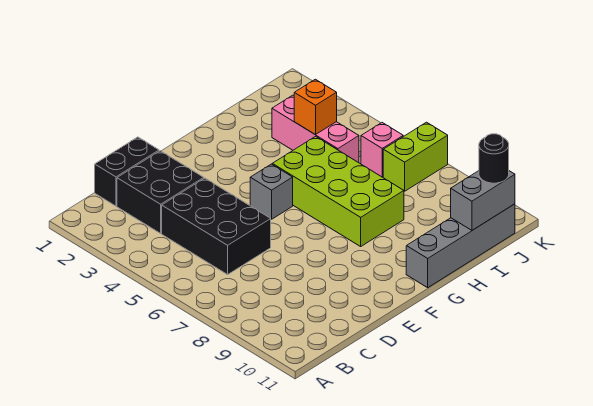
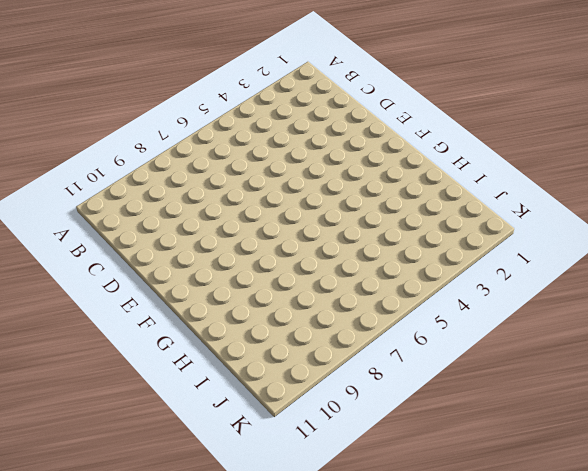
none -> black brick C1:D1 level 1
none -> black brick C2:D3 level 1
none -> black brick C4:D6 level 1

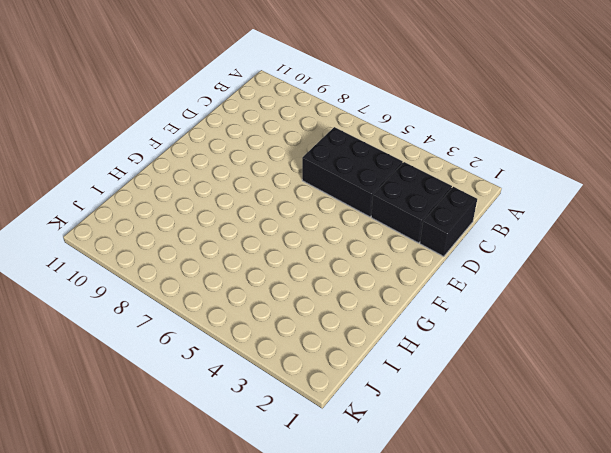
none -> grey brick F5 level 1
none -> lime brick G5:H8 level 1
none -> grey brick G11:J11 level 1

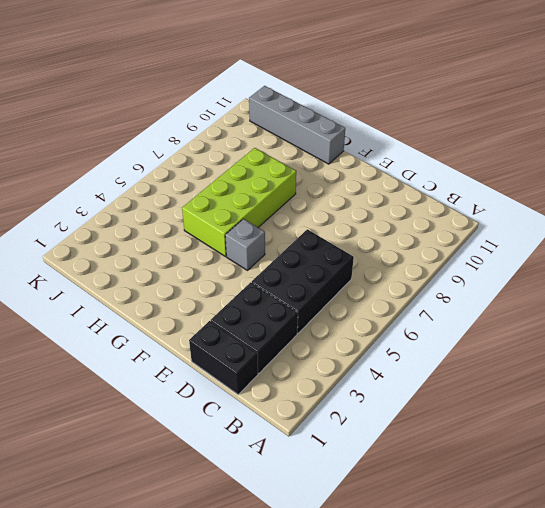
none -> pink brick I3:I5 level 1
none -> pink brick J6 level 1
none -> lime brick J7:K7 level 1

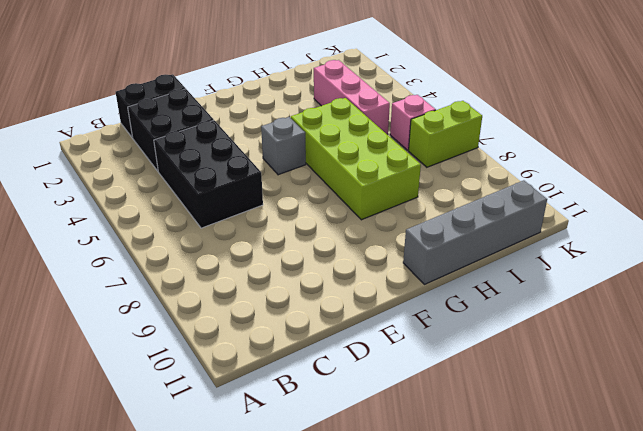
none -> orange brick I4 level 2
none -> grey brick I11:J11 level 2
none -> black round brick J11 level 3

